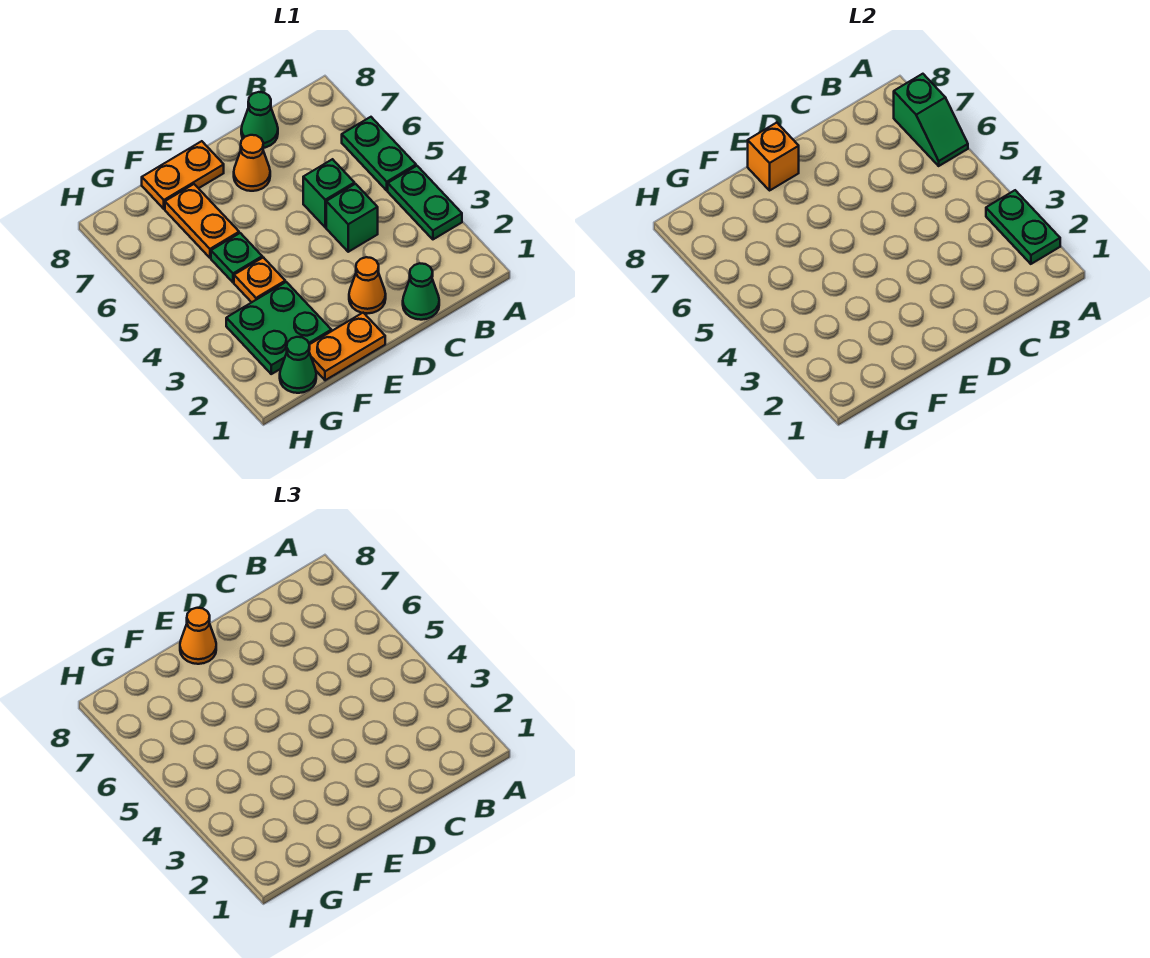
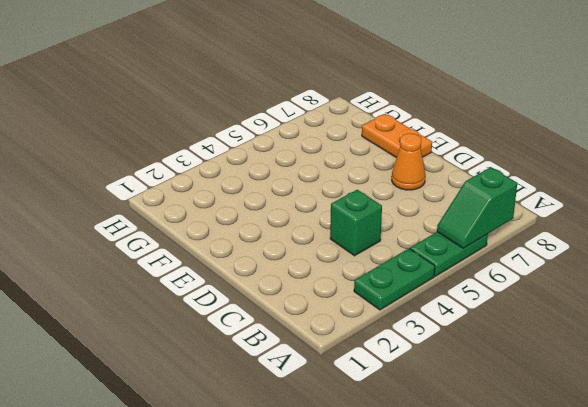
none -> green cone C1 level 1
none -> green brick C5 level 1
none -> green cone C8 level 1

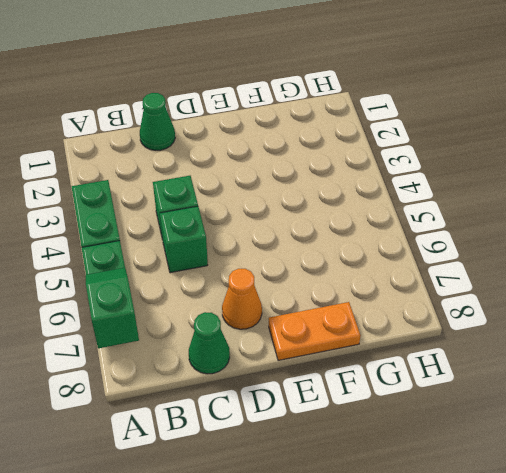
none -> orange cone D2 level 1
none -> orange plate E1:F1 level 1
none -> green plate F2:G3 level 1

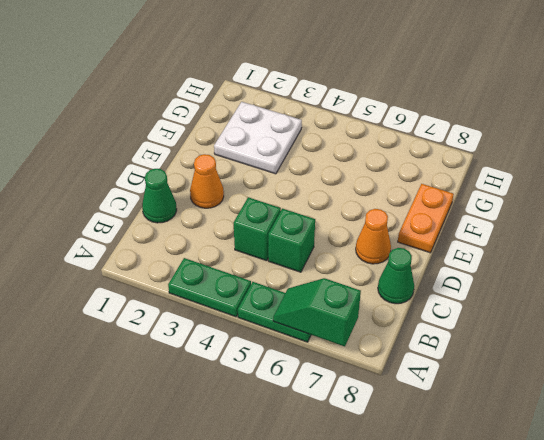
white plate F2:G3 level 1 -> green plate F2:G3 level 1
none -> orange plate E1:F1 level 1
none -> orange plate F4 level 1
none -> green plate F5 level 1

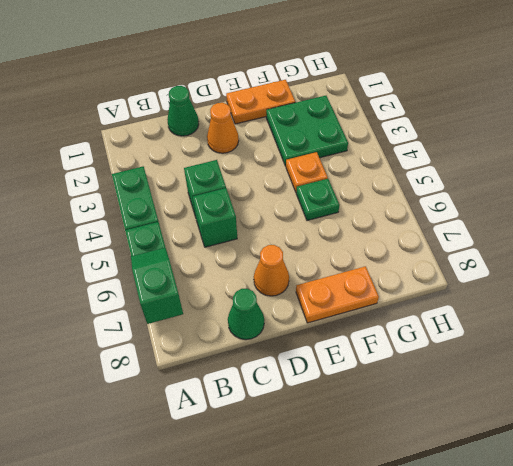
none -> orange plate F6:F7 level 1
none -> green cone G1 level 1
none -> green plate A2:A3 level 2

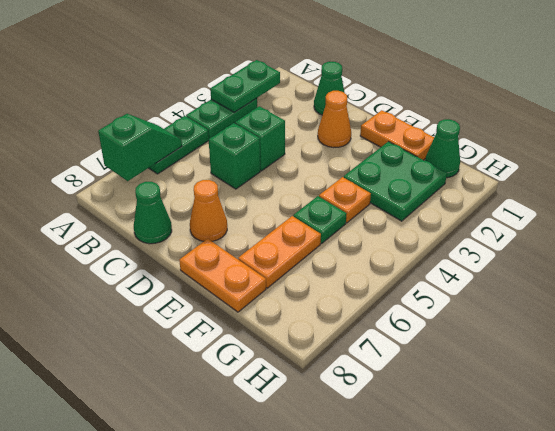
none -> orange brick E8 level 2
none -> orange cone E8 level 3

